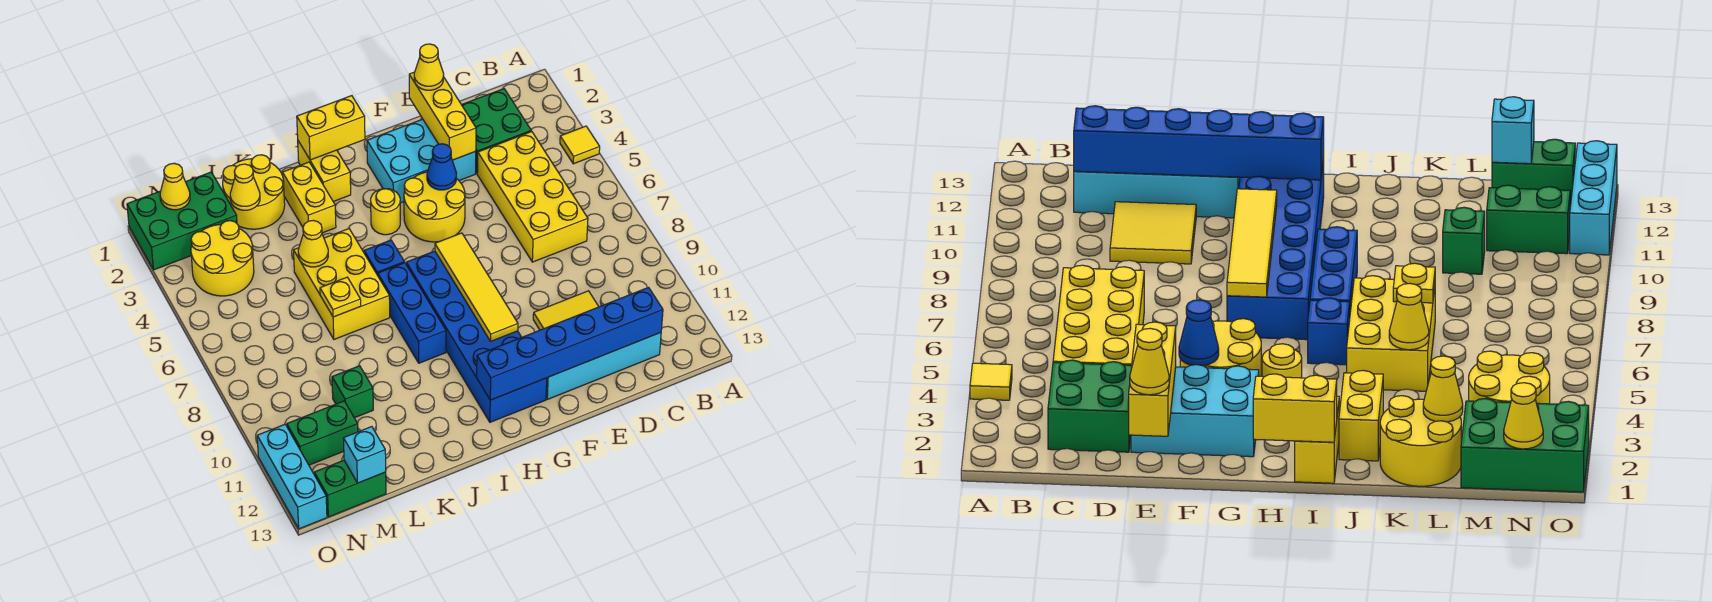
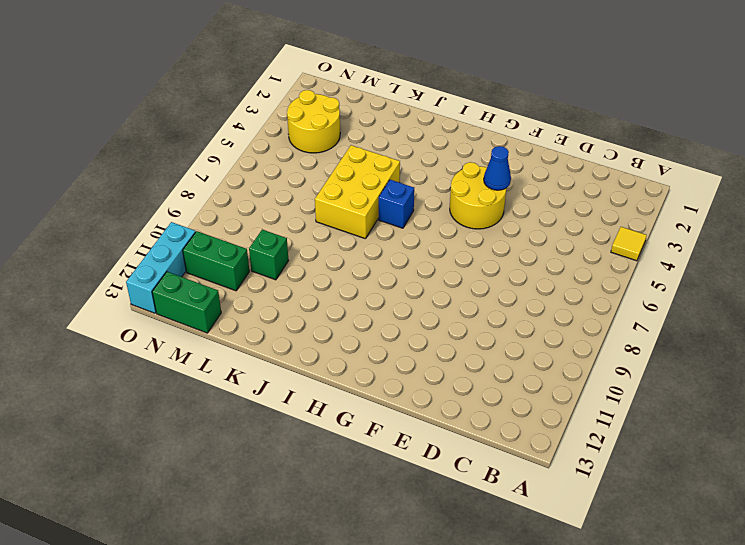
none -> green brick C2:D3 level 1
none -> yellow brick C4:D7 level 1
none -> cyan brick C12:F12 level 1
none -> yellow tile D10:E11 level 1

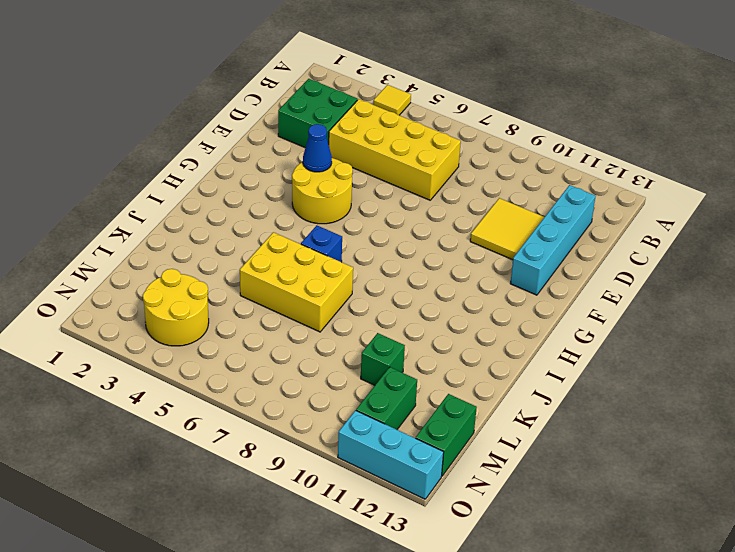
none -> cyan brick E2:G3 level 1
none -> blue brick G7:H12 level 1
none -> yellow round brick H4 level 1
none -> yellow brick I1:I2 level 1

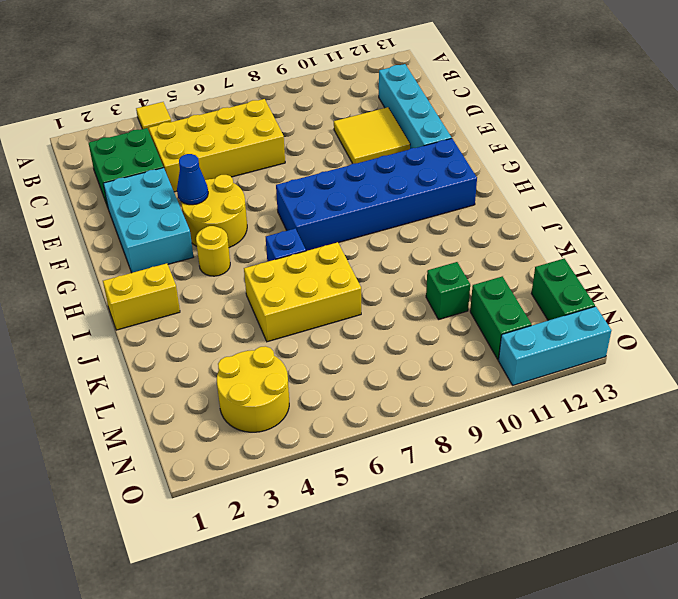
none -> blue brick I7:I9 level 1
none -> yellow brick J2:J3 level 1
none -> yellow round brick K1:L2 level 1
none -> green brick M1:O2 level 1

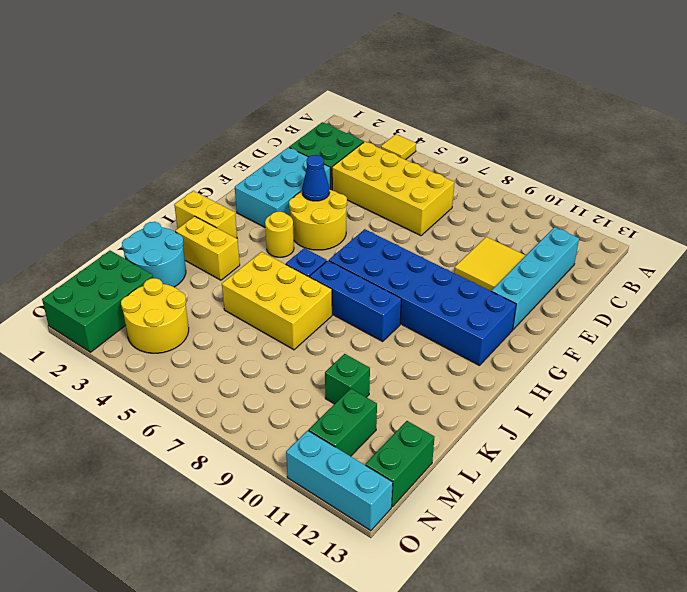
cyan round brick K1:L2 level 1 -> yellow round brick K1:L2 level 1
none -> blue brick C12:H12 level 2
none -> yellow brick E1:E3 level 2
none -> yellow tile G7:G10 level 2
none -> yellow brick H1:I1 level 2

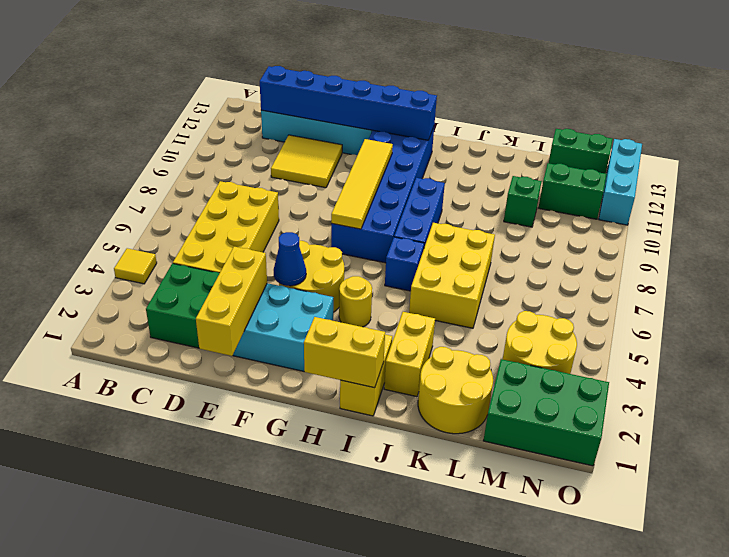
none -> yellow cone K5 level 2
none -> yellow plate K7 level 2
none -> yellow cone L2 level 2
none -> cyan brick M13 level 2

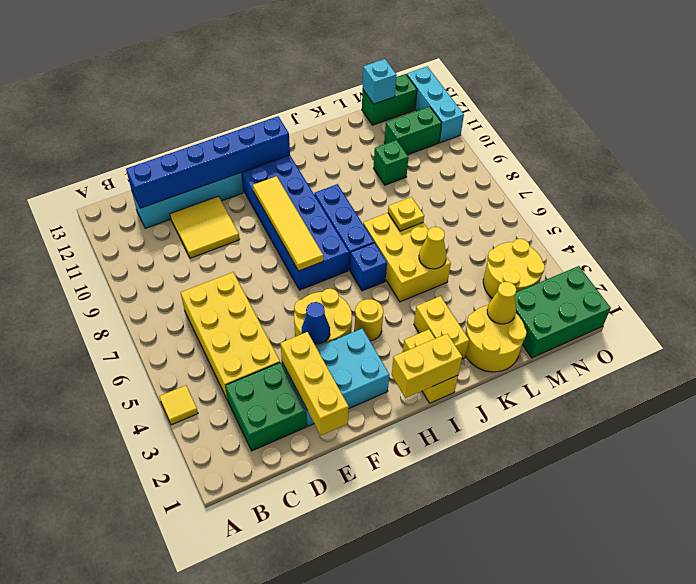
none -> yellow cone N1 level 2
none -> yellow cone E1 level 3

